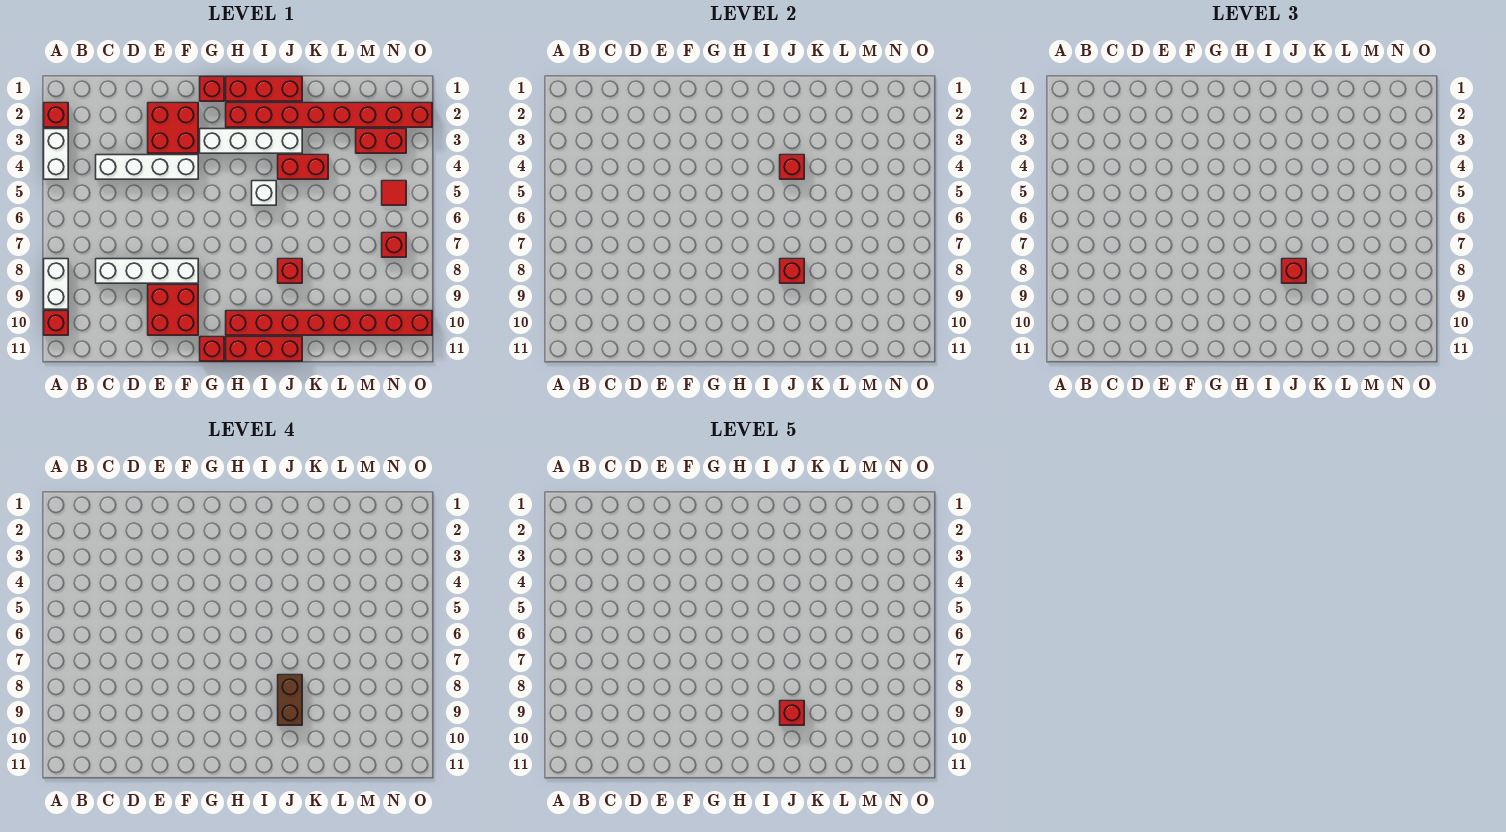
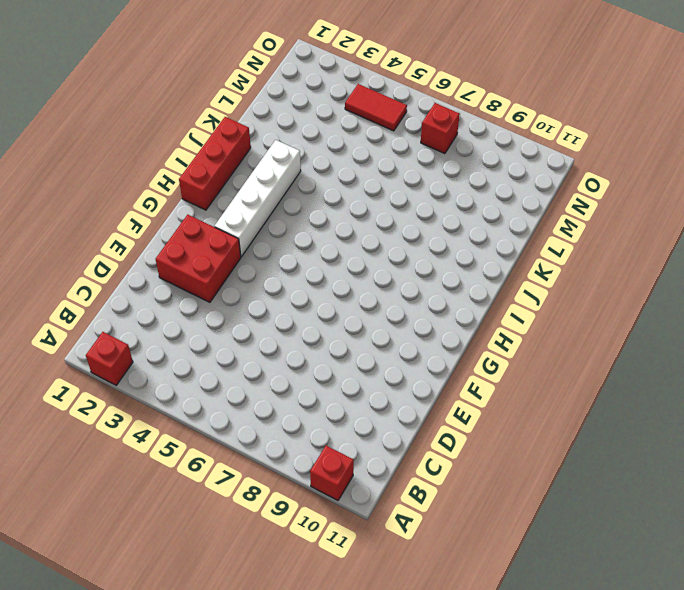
red tile N4:N5 level 1 -> red tile N5 level 1
none -> white brick A3:A4 level 1
none -> white brick A8:A9 level 1
none -> white brick C4:F4 level 1

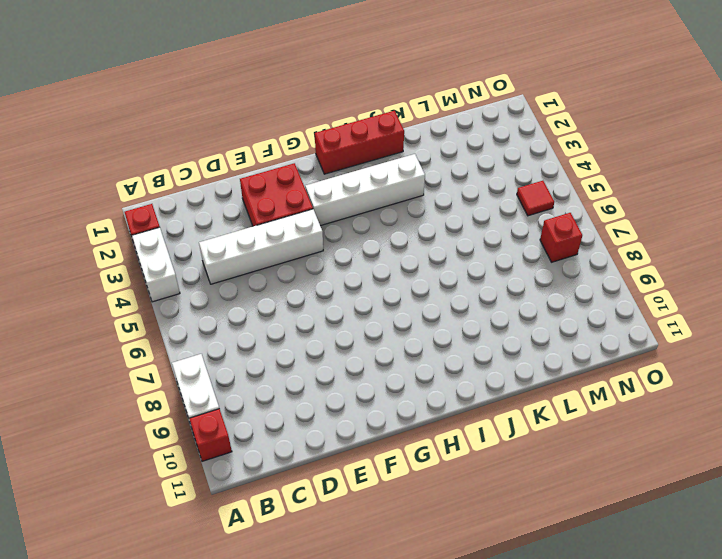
none -> white brick C8:F8 level 1
none -> red brick E9:F10 level 1
none -> red brick G1 level 1

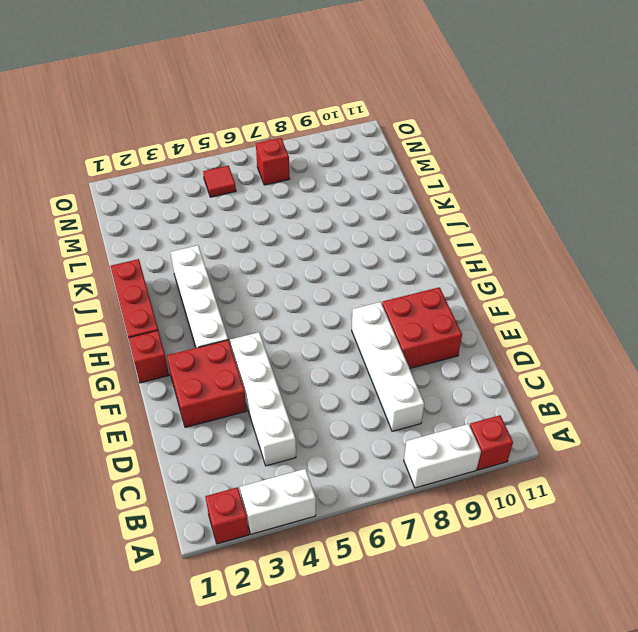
none -> red brick G11 level 1
none -> red brick H2:O2 level 1
none -> red brick H10:O10 level 1

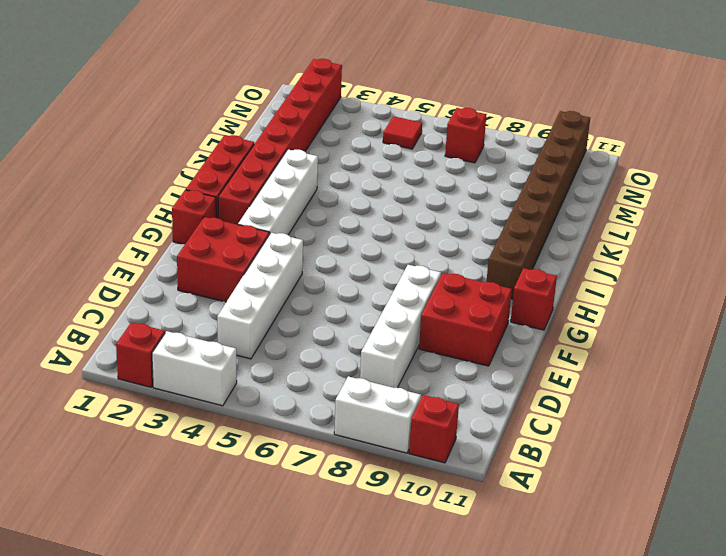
brown brick H10:O10 level 1 -> red brick H10:O10 level 1
none -> red brick H11:J11 level 1
none -> white brick I5 level 1
none -> red brick J4:K4 level 1

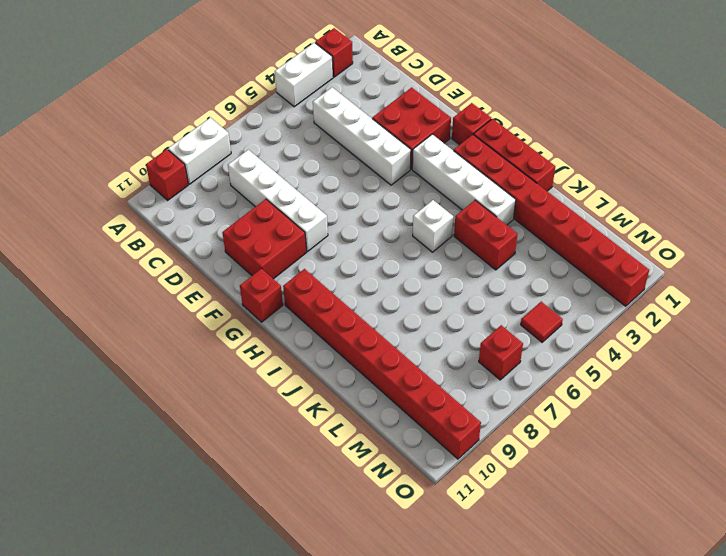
none -> red brick H11:J11 level 1
none -> red brick J8 level 1
none -> red brick M3:N3 level 1

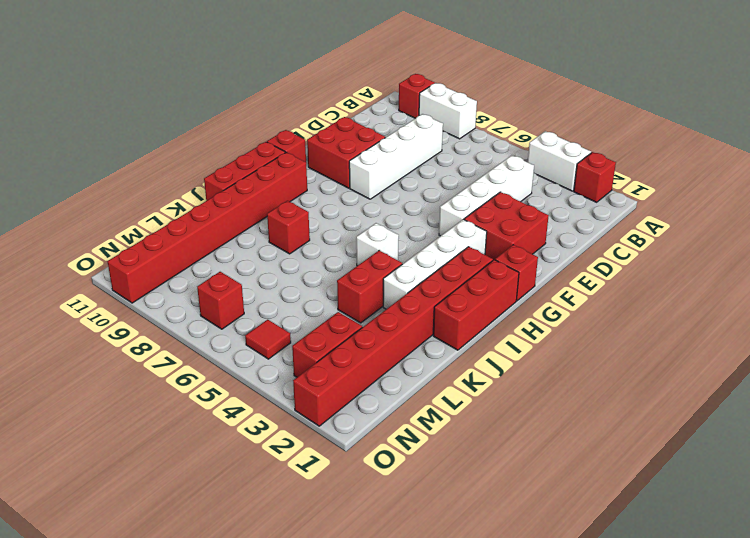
none -> red brick J4 level 2
none -> red brick J8 level 2
none -> red brick J8 level 3

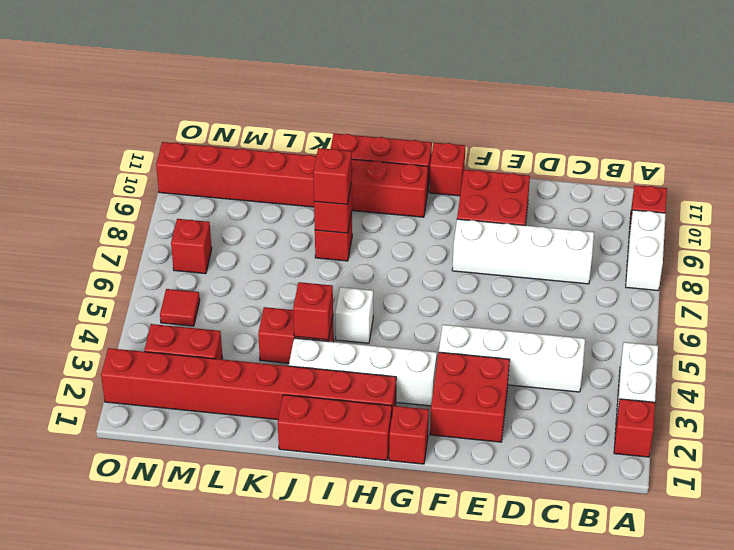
none -> brown brick J8:J9 level 4
none -> red brick J9 level 5

